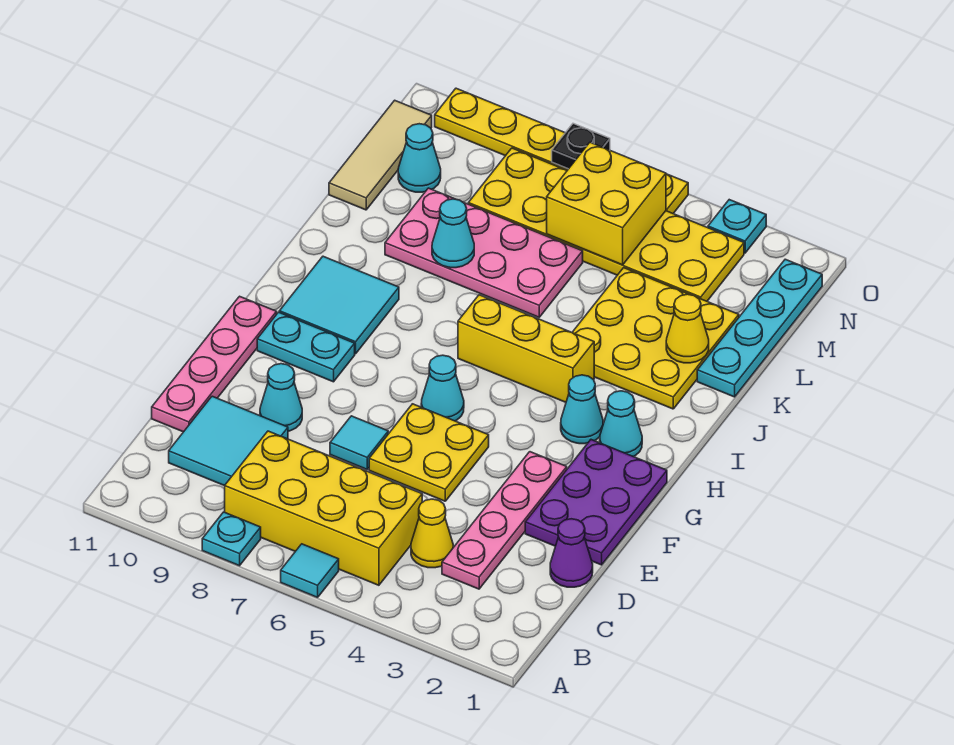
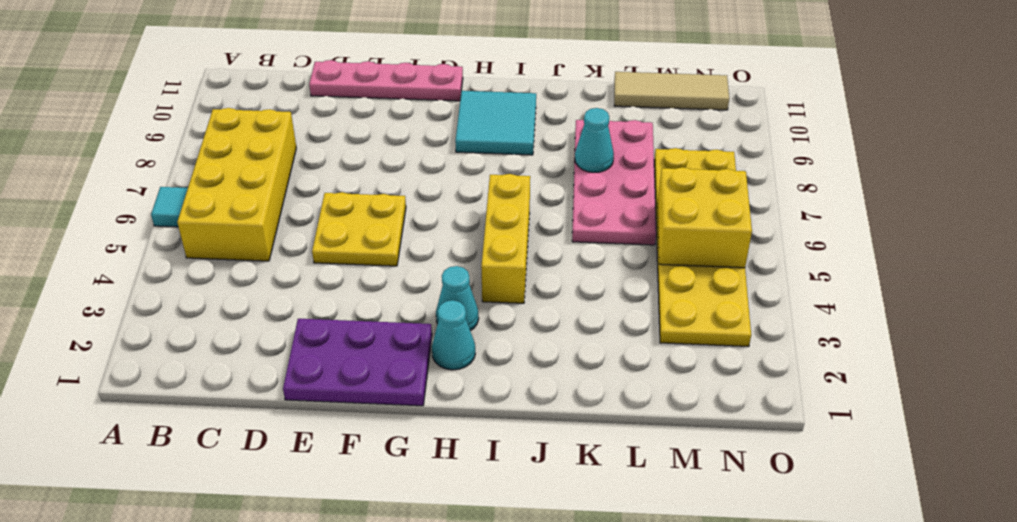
none -> cyan plate A8 level 1
none -> pink plate C3:F3 level 1
none -> yellow cone C4 level 1
none -> cyan tile C9:D10 level 1

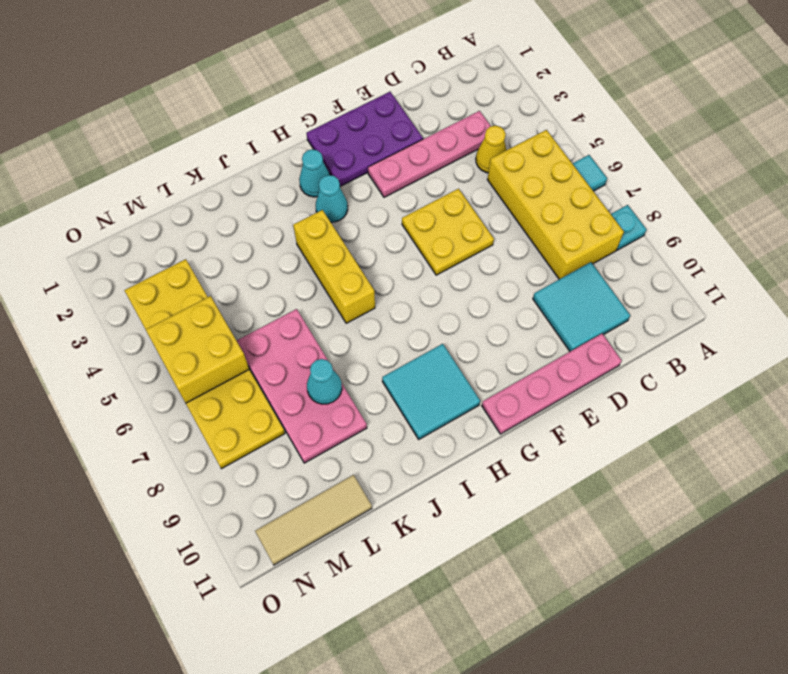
none -> purple cone D1 level 1
none -> cyan tile E7 level 1
none -> cyan cone E9 level 1
none -> cyan cone G6 level 1

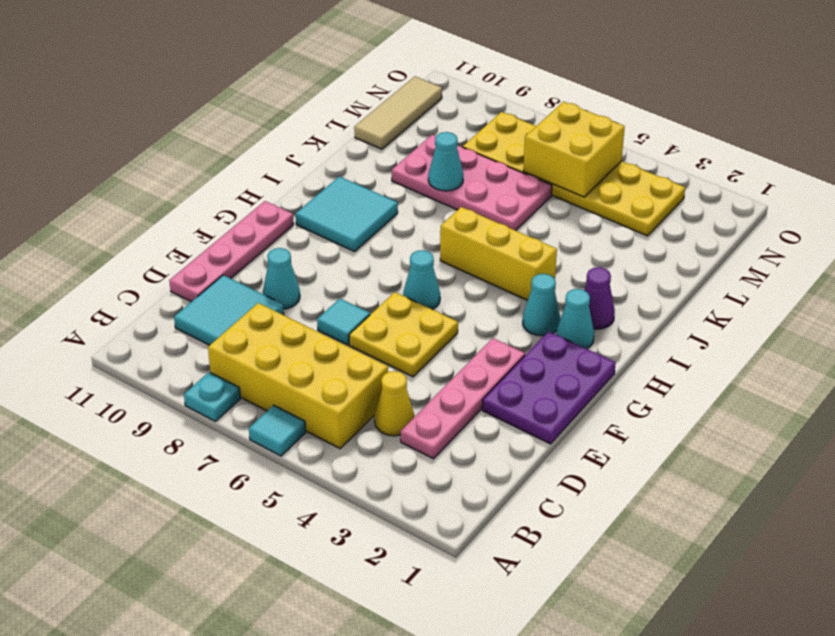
purple cone I2 level 1 -> purple cone D1 level 1
none -> cyan plate G9:G10 level 1
none -> yellow plate J2:L4 level 1
none -> cyan plate K1:N1 level 1
none -> cyan cone M10 level 1

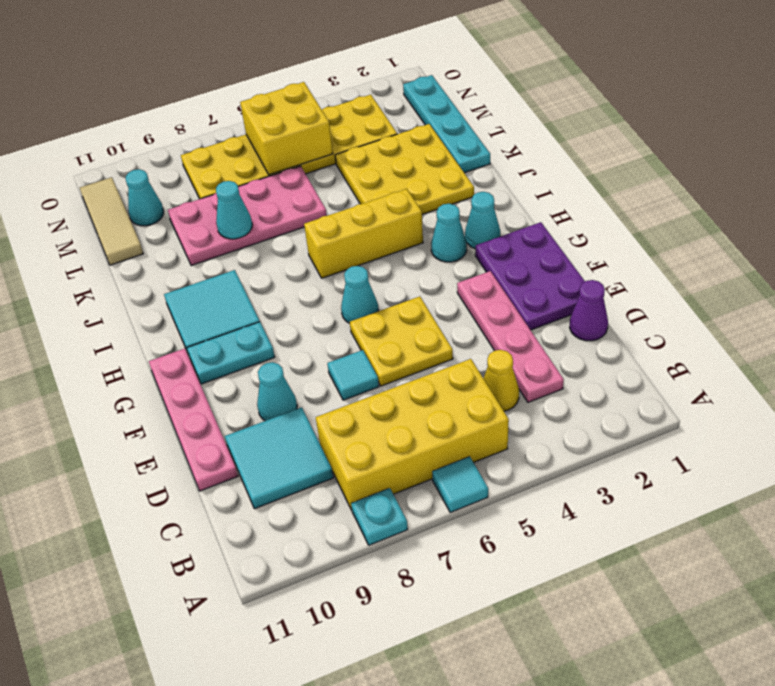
none -> cyan plate O3 level 1
none -> yellow plate O5:O10 level 1
none -> yellow cone K2 level 2
none -> black plate O7 level 2

